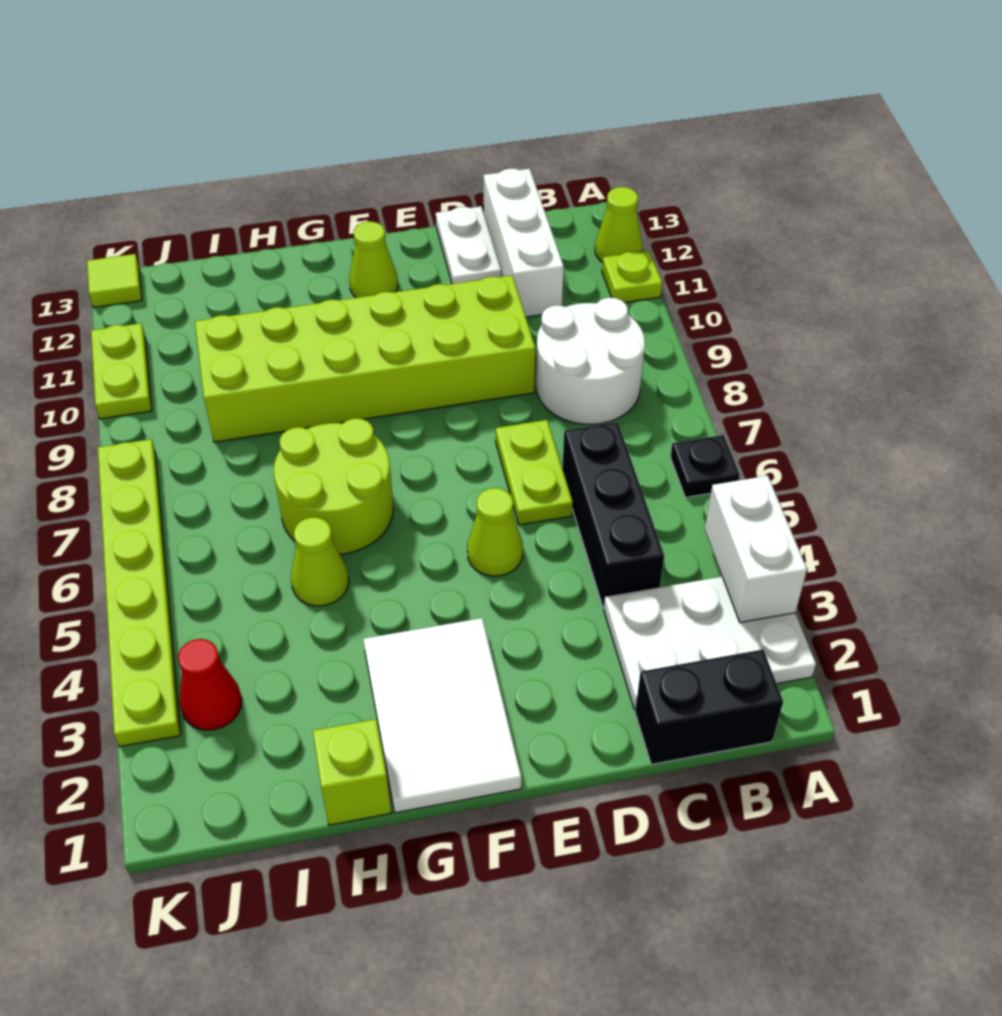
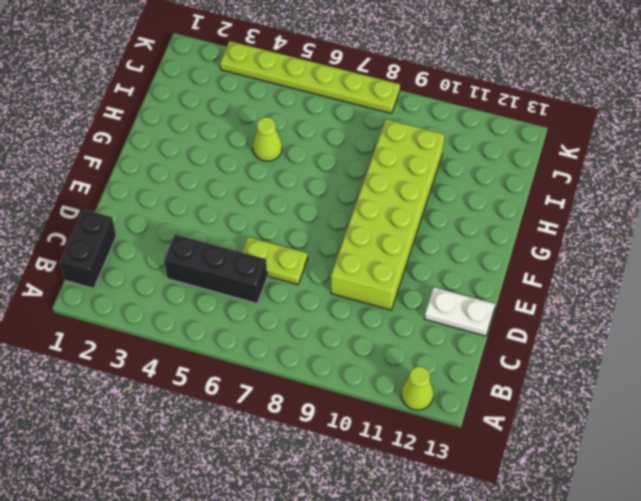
none -> white plate A2:C3 level 1
none -> black plate A6 level 1
none -> lime plate A11 level 1

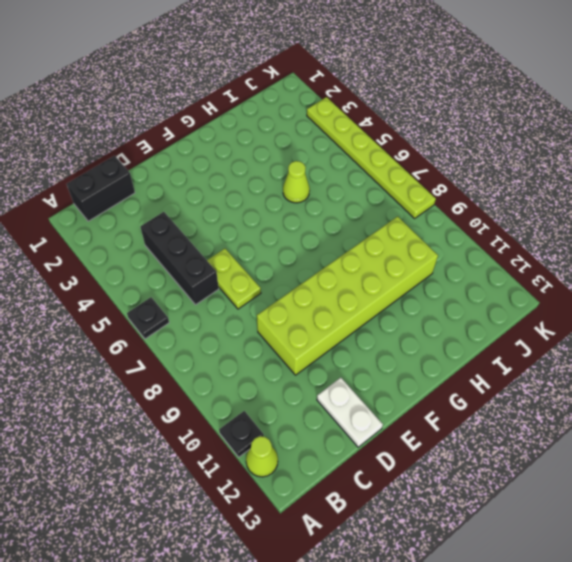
black plate A11 level 1 -> lime plate A11 level 1
none -> white plate A2:C3 level 1
none -> white round brick B8:C9 level 1
none -> white brick C11:C13 level 1

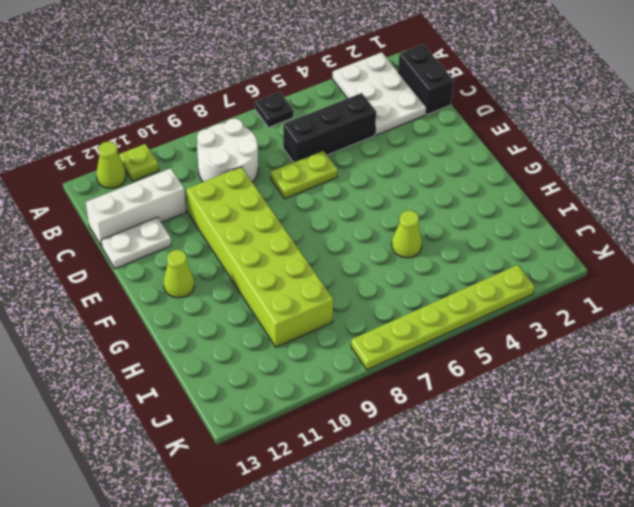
none -> lime cone E5 level 1
none -> white tile F1:G3 level 1
none -> lime round brick G6:H7 level 1

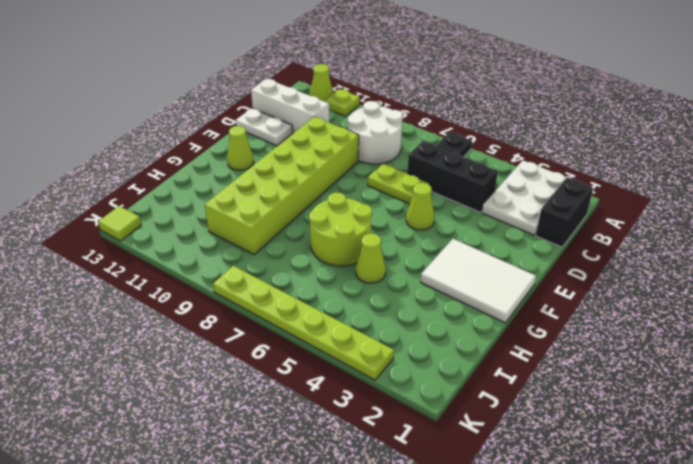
none -> lime brick H1 level 1
none -> red cone J3 level 1
none -> lime plate K10:K11 level 1

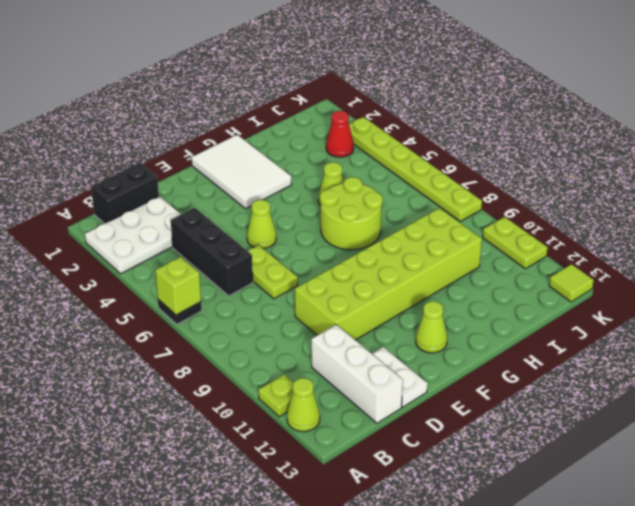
lime brick A6 level 2 -> lime brick H1 level 1
none -> white round brick B8:C9 level 1
none -> white brick A3:A4 level 2

